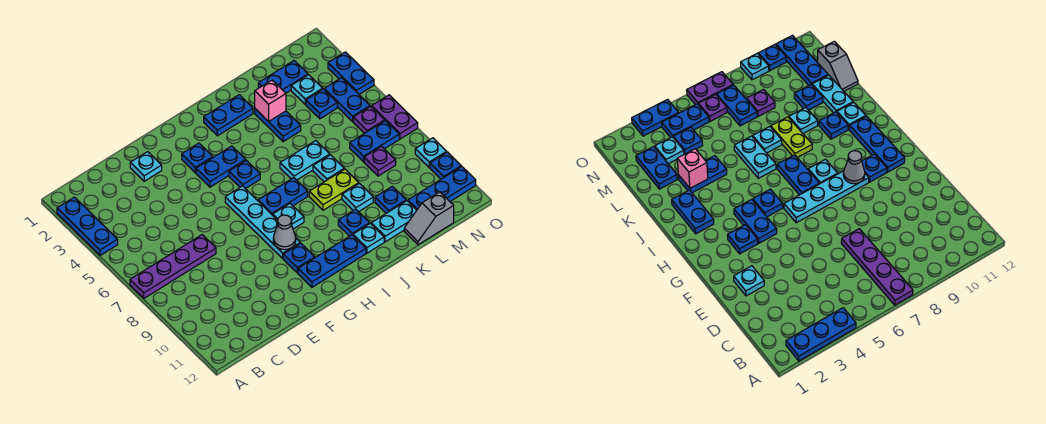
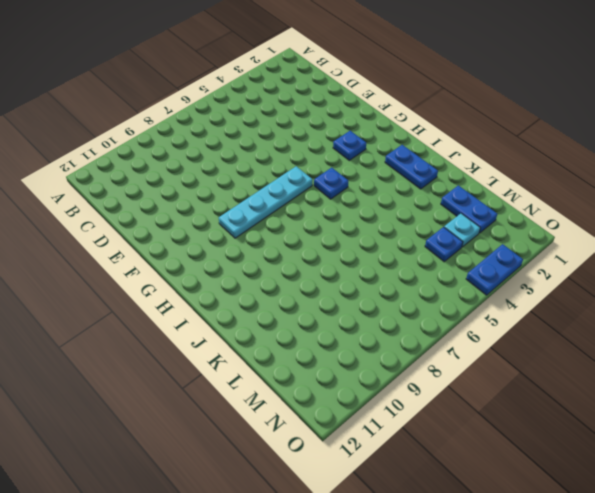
none -> blue plate A2:A4 level 1
none -> purple plate A7:D7 level 1
none -> cyan plate E2 level 1
none -> blue plate G4:H4 level 1

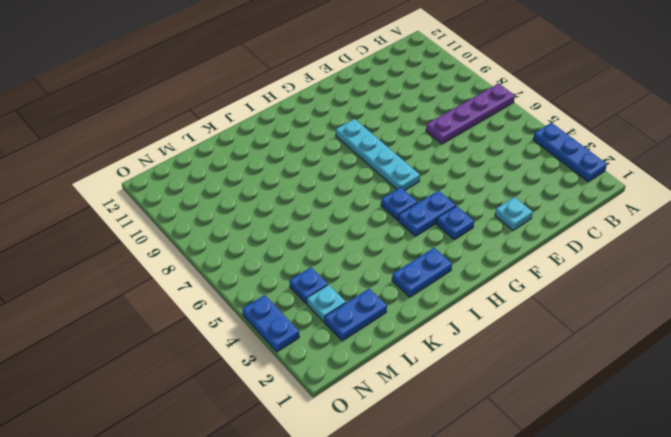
none -> blue plate G10 level 1
none -> blue plate G11:I11 level 1
none -> blue plate H7:I7 level 1
none -> cyan plate H8 level 1

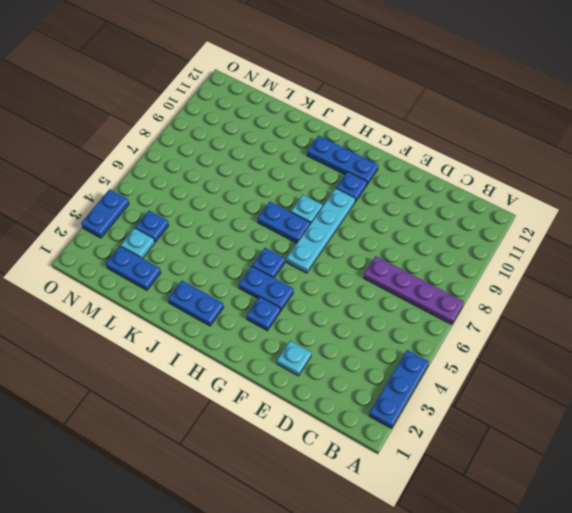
none -> cyan plate J6:K6 level 1
none -> lime plate J8:K8 level 1
none -> blue plate J10 level 1
none -> cyan plate J11 level 1

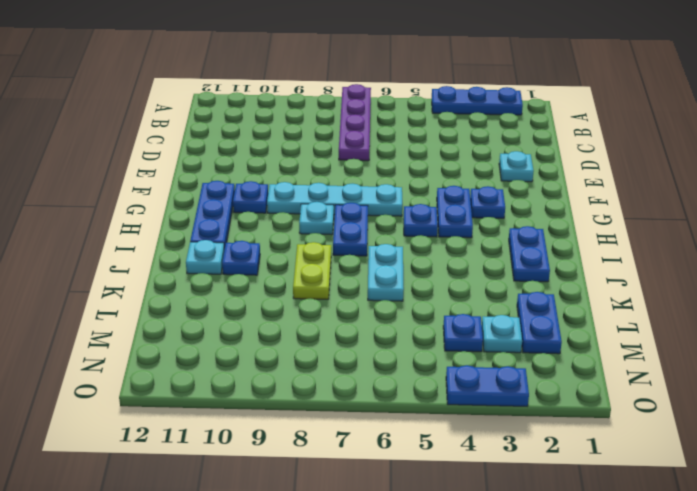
none -> blue plate K3:K4 level 1
none -> cyan plate K7 level 1
none -> cyan plate K9 level 1
none -> cyan plate K11:L11 level 1

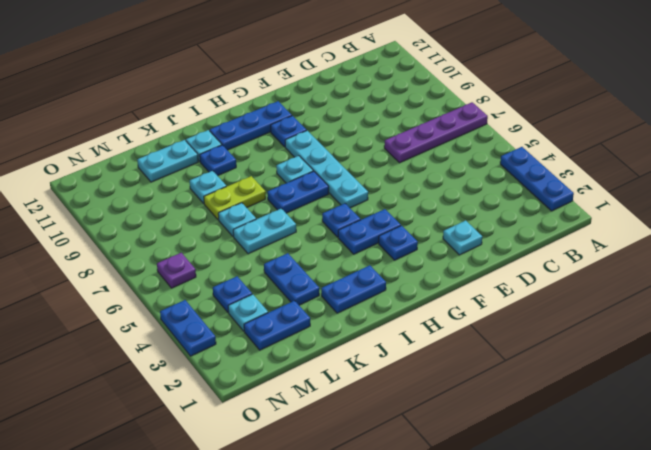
none -> blue plate L10 level 1
none -> grey slope L12:M12 level 1 top M
none -> blue plate M7:N7 level 1
none -> purple plate M8 level 1

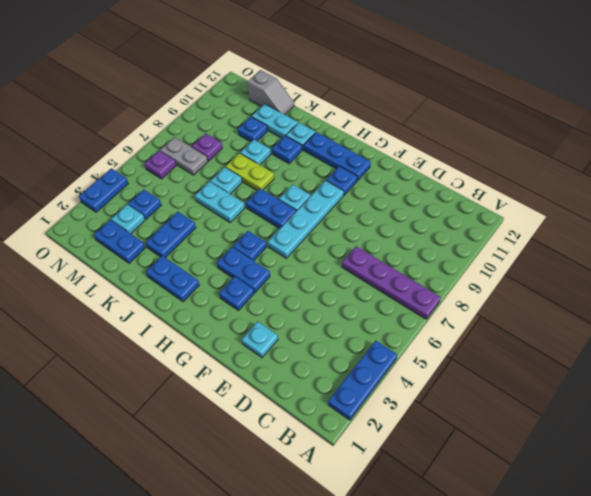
grey plate M7:N7 level 1 -> blue plate M7:N7 level 1
none -> blue plate M11:O11 level 1
none -> blue plate N4:N5 level 1
none -> purple plate O6:O7 level 1
none -> cyan plate O9 level 1

